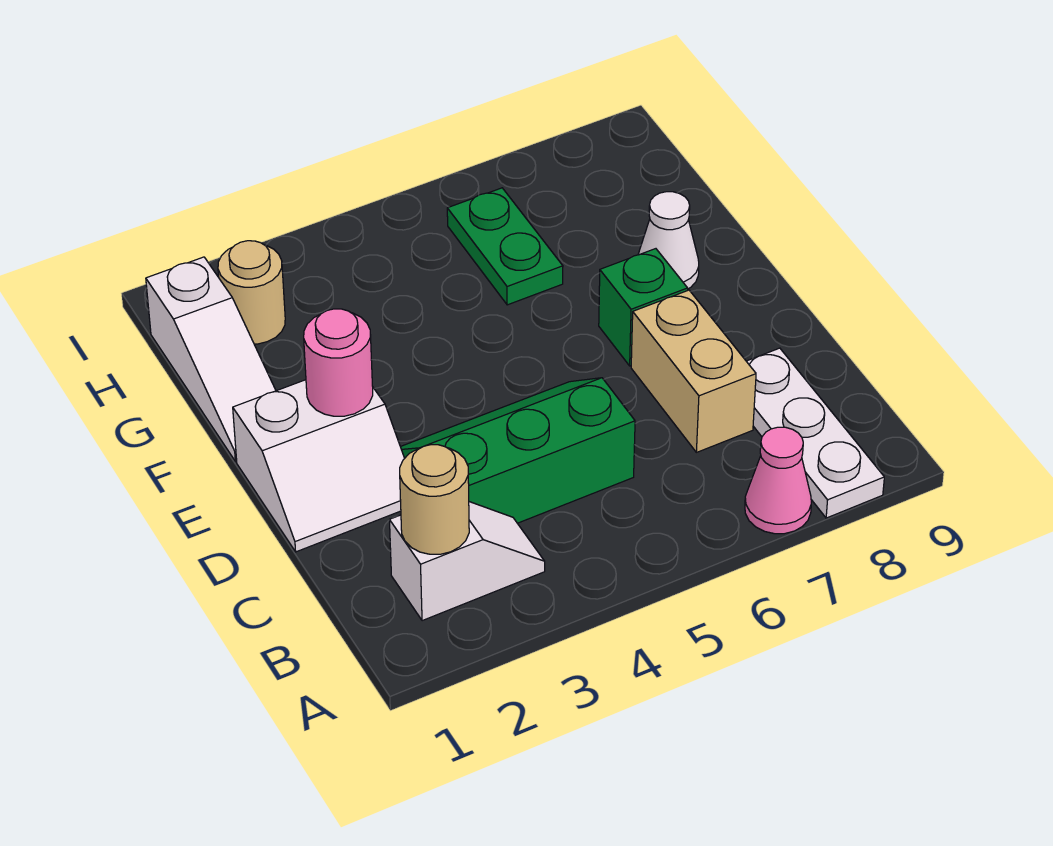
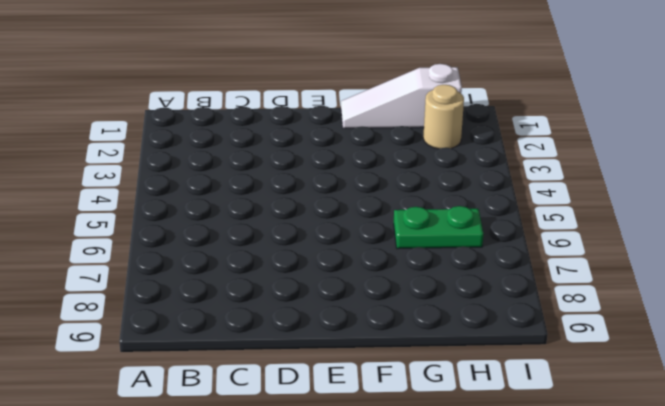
none -> pink cone A7 level 1
none -> white plate A8:C8 level 1
none -> white slope B2:B3 level 1 top 2

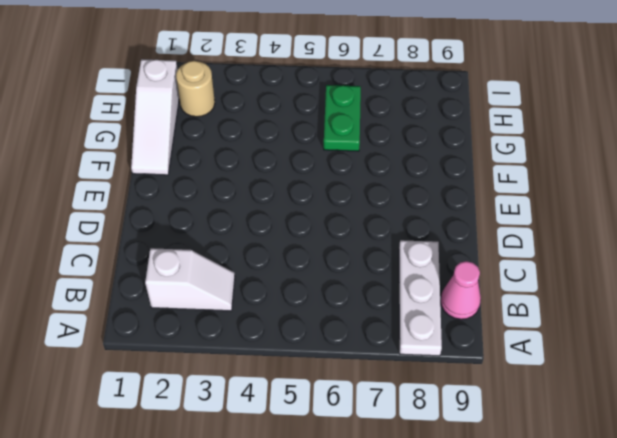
pink cone B9 level 1 -> pink cone A7 level 1
none -> green slope C3:D5 level 1 top C
none -> tan brick C7:D7 level 1
none -> white slope D1:E2 level 1 top E

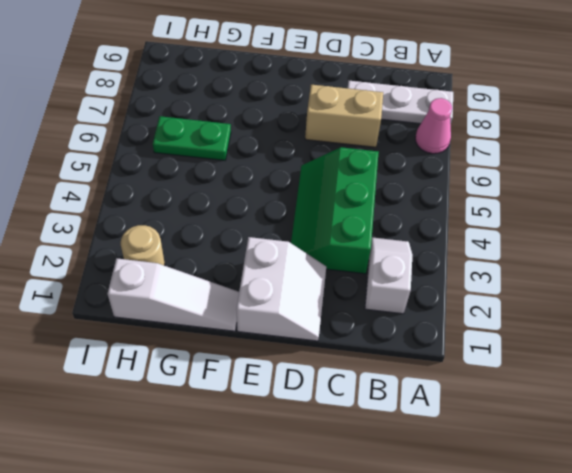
none -> green brick E7 level 1
none -> white cone F8 level 1
none -> tan round brick B2 level 2

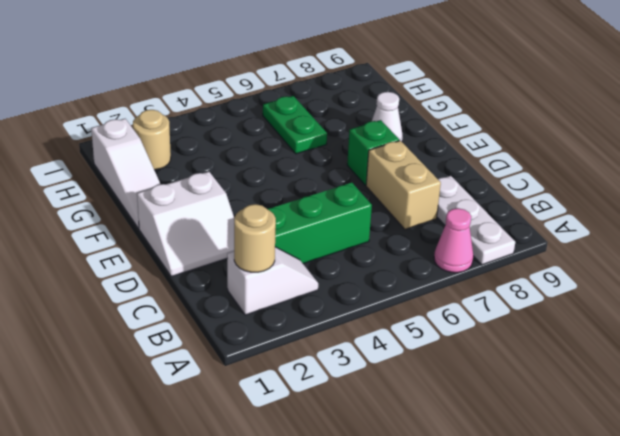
none -> pink round brick E2 level 2

